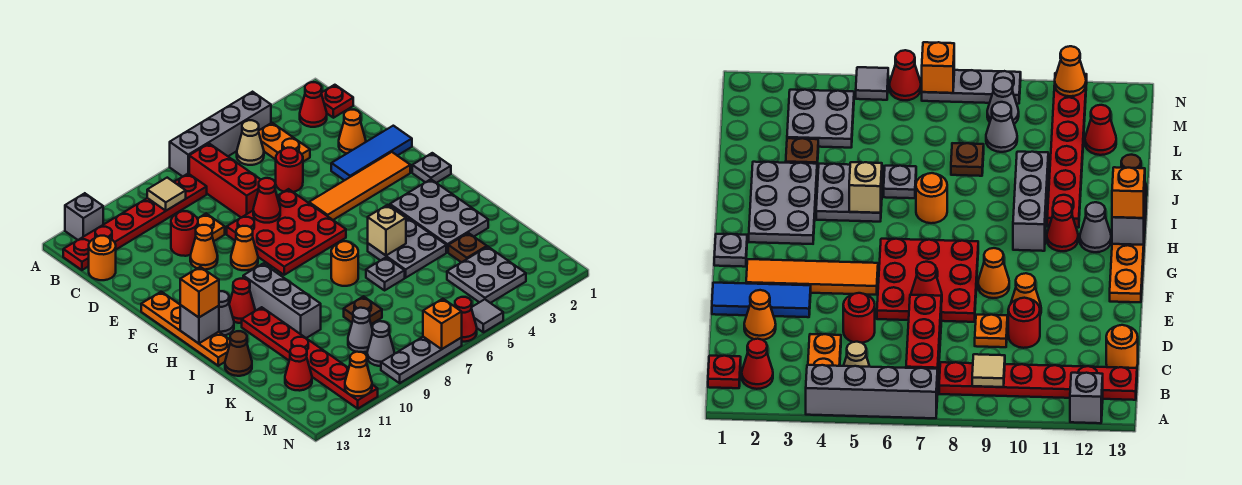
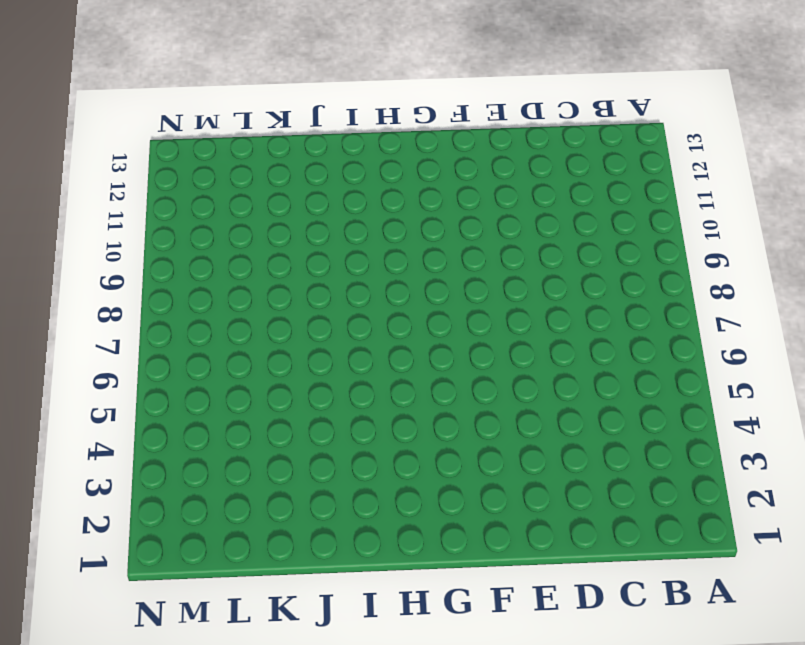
none -> grey brick A4:A7 level 1
none -> grey brick A12 level 1
none -> red plate B1 level 1
none -> red cone B2 level 1

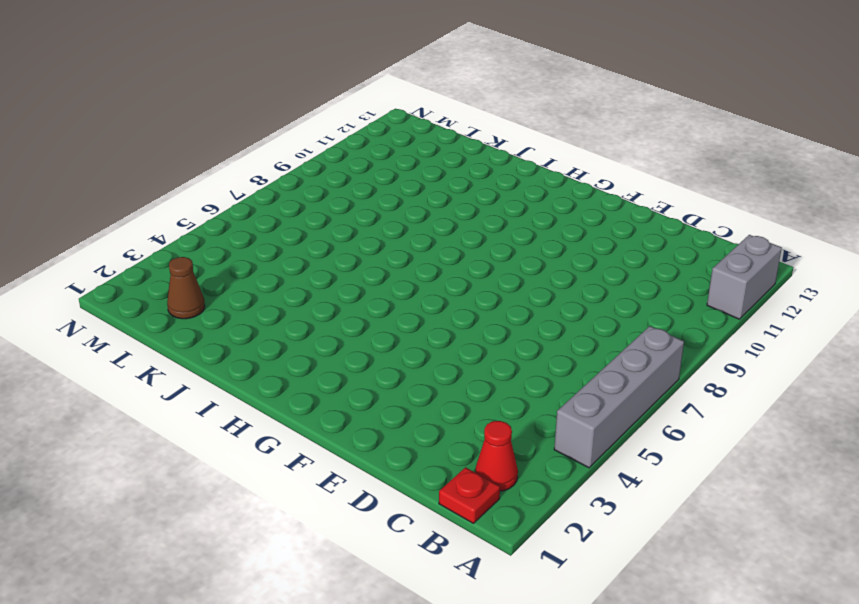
grey brick A11:A12 level 1 -> grey brick A12 level 1
brown cone L2 level 1 -> brown cone J13 level 1
none -> orange plate B4:C4 level 1
none -> tan cone B5 level 1
none -> red brick B7:D7 level 1
none -> red plate B8:B13 level 1

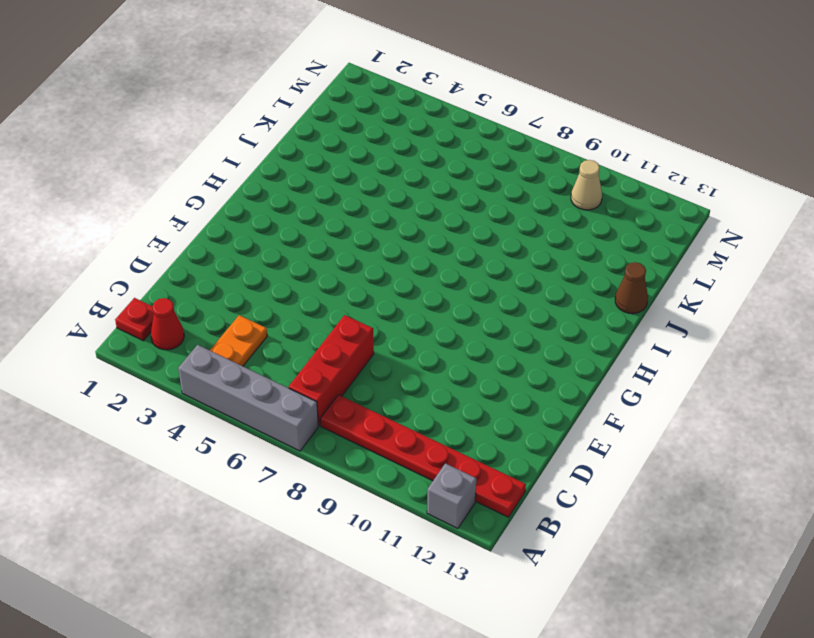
tan cone M10 level 1 -> tan cone B5 level 1
none -> orange round brick C13 level 1
none -> orange cone D2 level 1
none -> red round brick D5 level 1
none -> orange plate D9 level 1

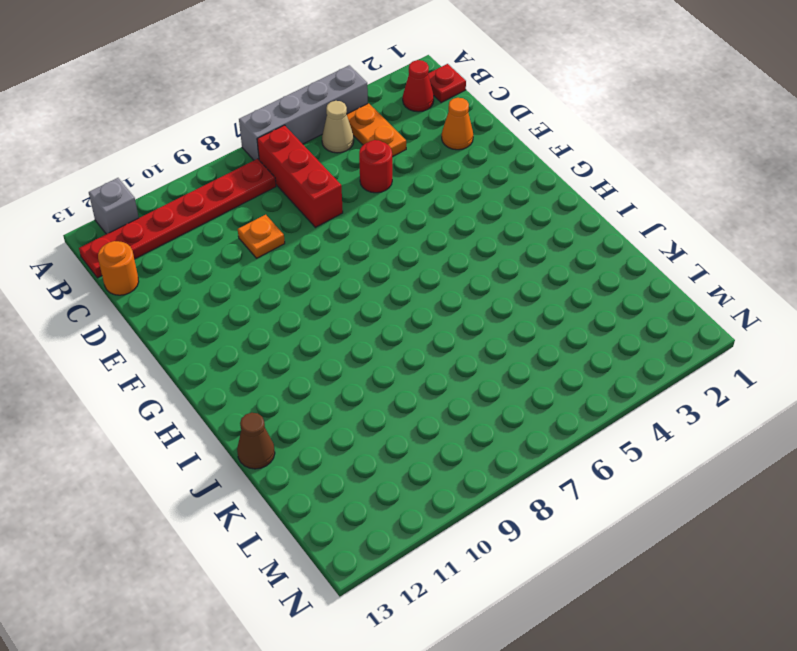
none -> red round brick D10 level 1
none -> blue tile E1:E3 level 1
none -> red plate E6:G8 level 1
none -> orange cone E10 level 1

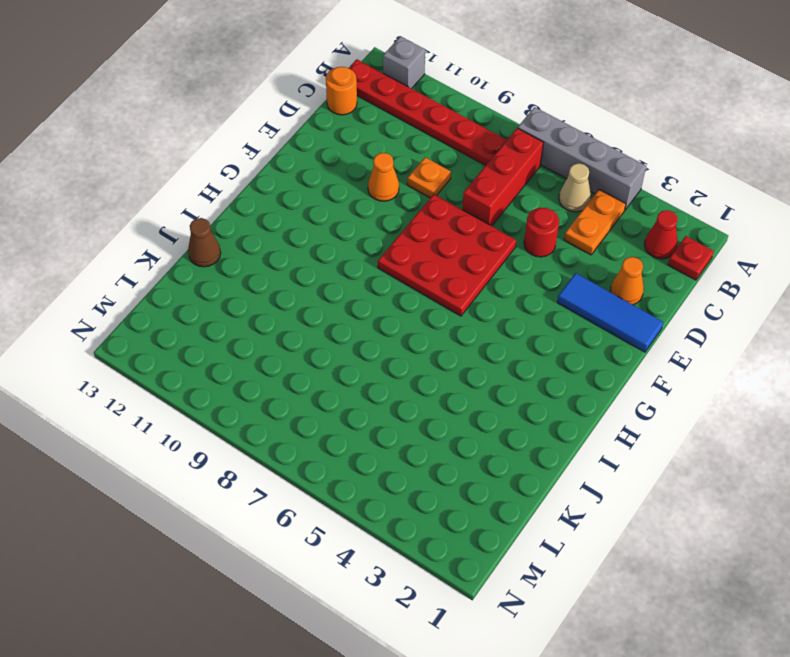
none -> red round brick D10 level 1
none -> orange tile F2:F5 level 1
none -> orange cone F9 level 1
none -> orange plate F13:I13 level 1

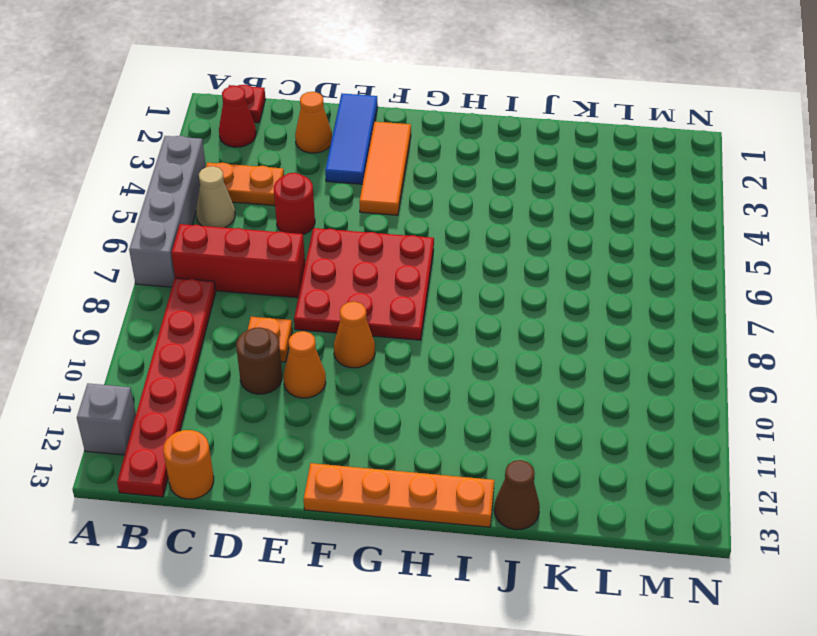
brown round brick D10 level 1 -> red round brick D10 level 1
orange tile F2:F4 level 1 -> orange tile F2:F5 level 1
none -> grey plate G1 level 1
none -> grey plate H2:J3 level 1
none -> grey brick H10:J10 level 1
none -> red cone H11 level 1

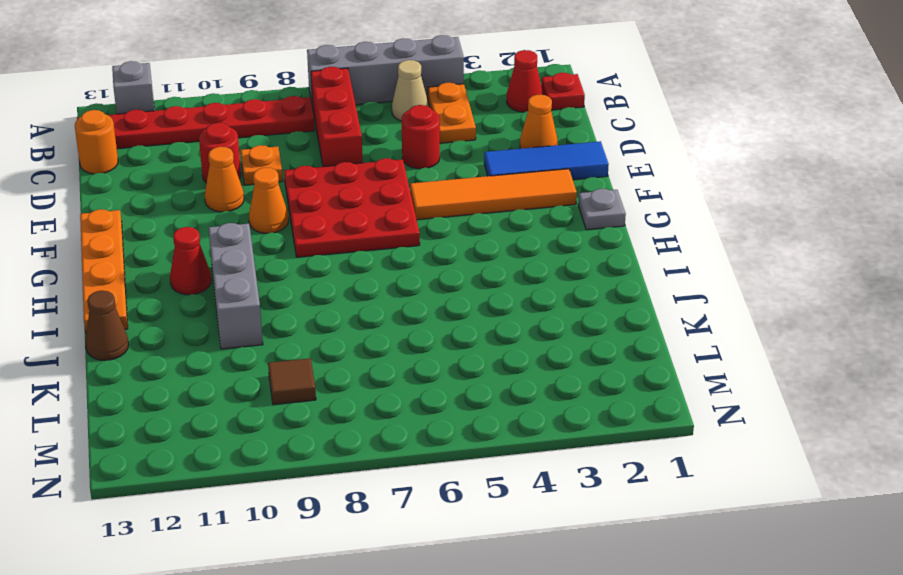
brown tile L9 level 1 -> grey cone L9 level 1
none -> grey plate H2:J3 level 1
none -> grey cone H12 level 1
none -> grey plate I4:J5 level 1
none -> orange round brick I7 level 1

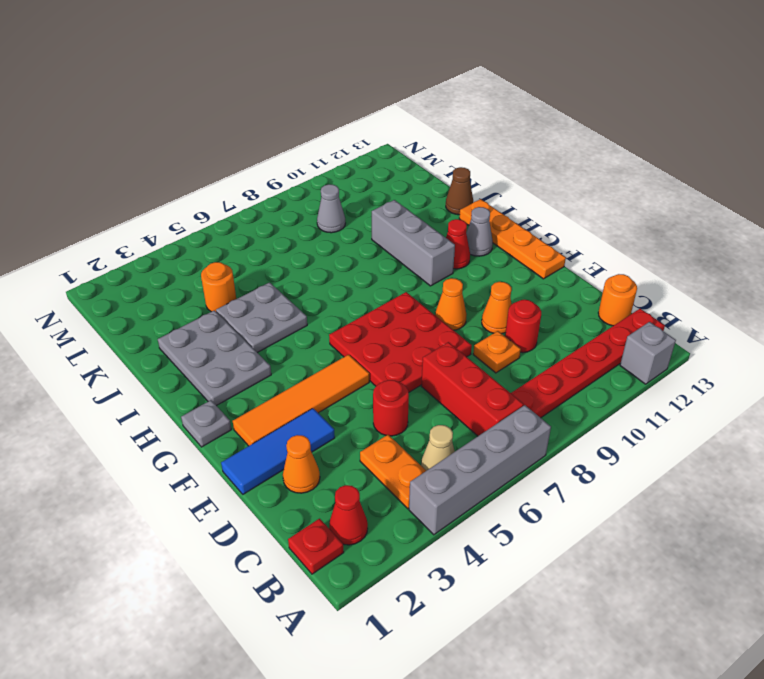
orange round brick K4 level 1 -> orange round brick I7 level 1
none -> red plate I11:N11 level 1
none -> grey plate J6 level 1
none -> brown plate K3 level 1
none -> brown plate K8 level 1

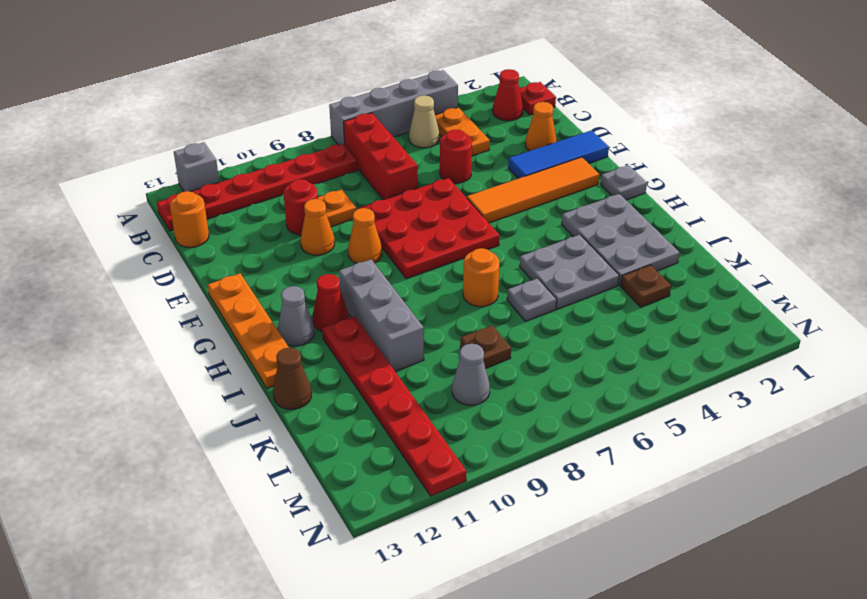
none -> grey plate L3:M4 level 1
none -> red cone L12 level 1
none -> grey cone M9 level 1
none -> grey tile N5 level 1

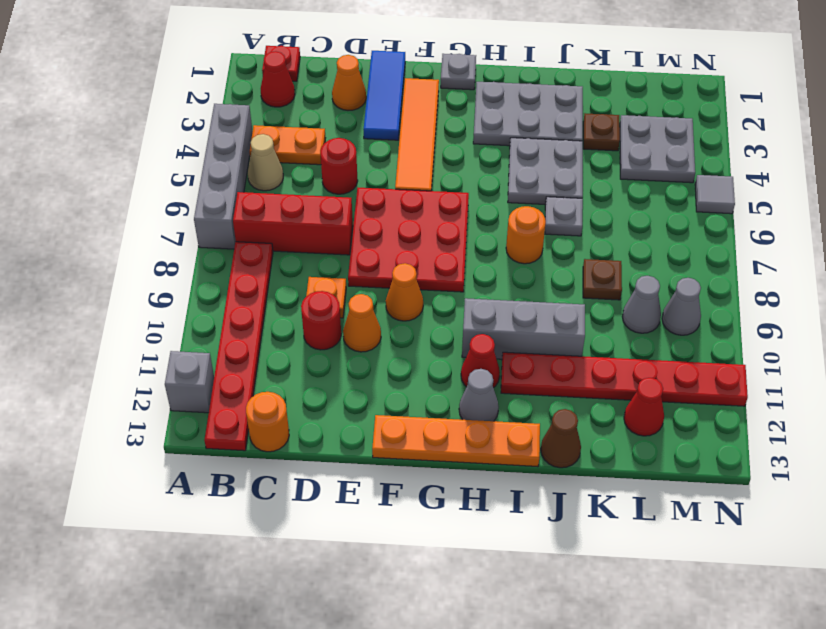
none -> red cone N6 level 1
none -> grey plate N7:N9 level 1
none -> tan tile B9 level 2
none -> red cone E7 level 2

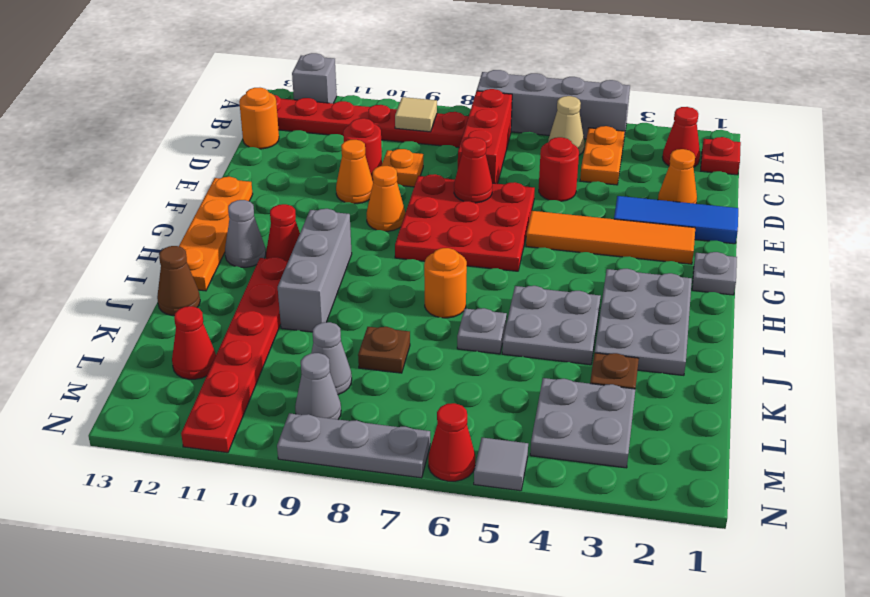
none -> grey brick H13 level 2
none -> tan brick I5 level 2
none -> orange brick N7 level 2
none -> orange cone N11 level 2

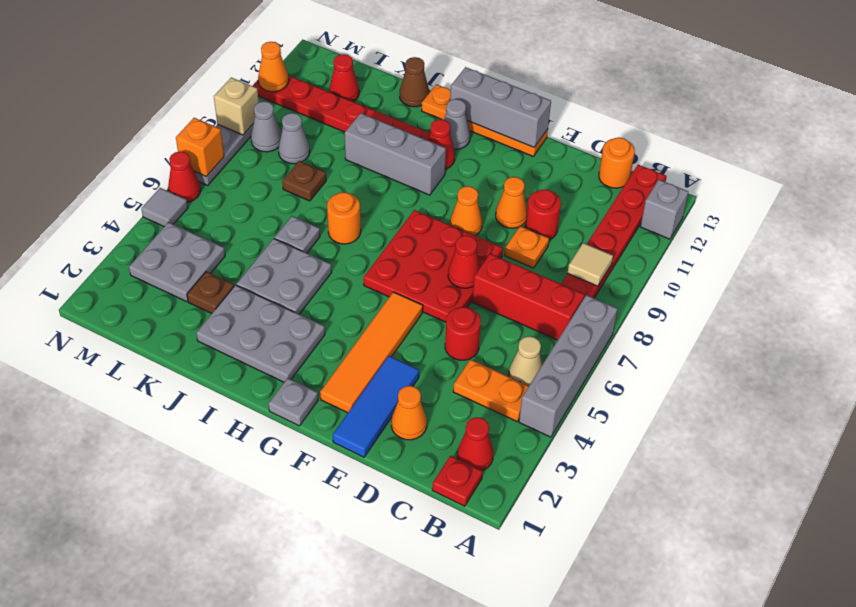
grey brick F13:H13 level 2 -> grey brick H13 level 2
tan brick N9 level 2 -> tan brick I5 level 2
none -> orange brick H13 level 3

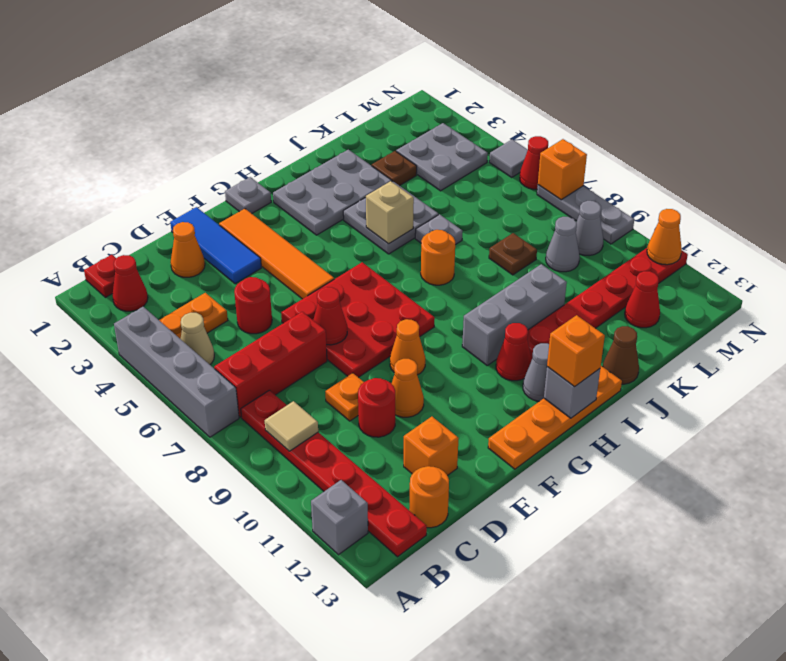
orange brick D12 level 1 -> none

